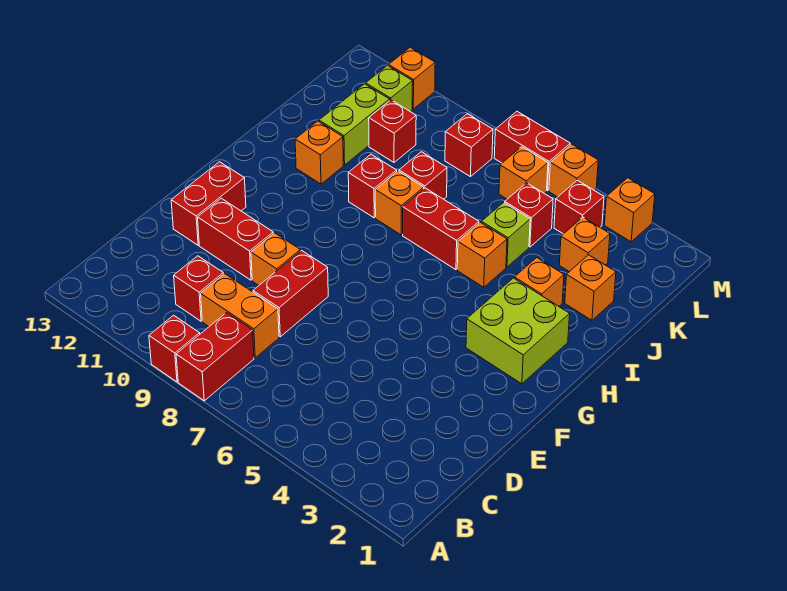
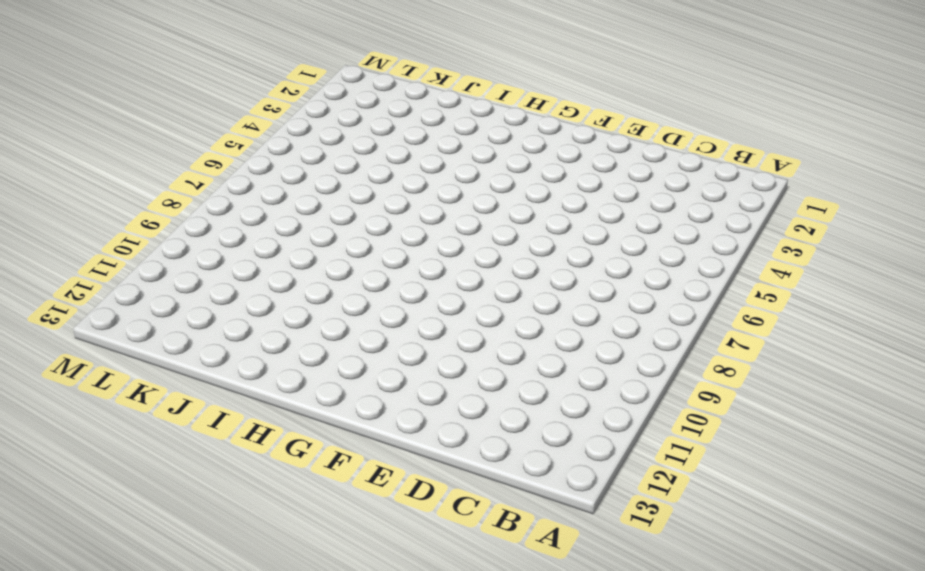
none -> red brick A8:B8 level 1
none -> red brick A9 level 1
none -> orange brick C8:C9 level 1
none -> red brick C10 level 1

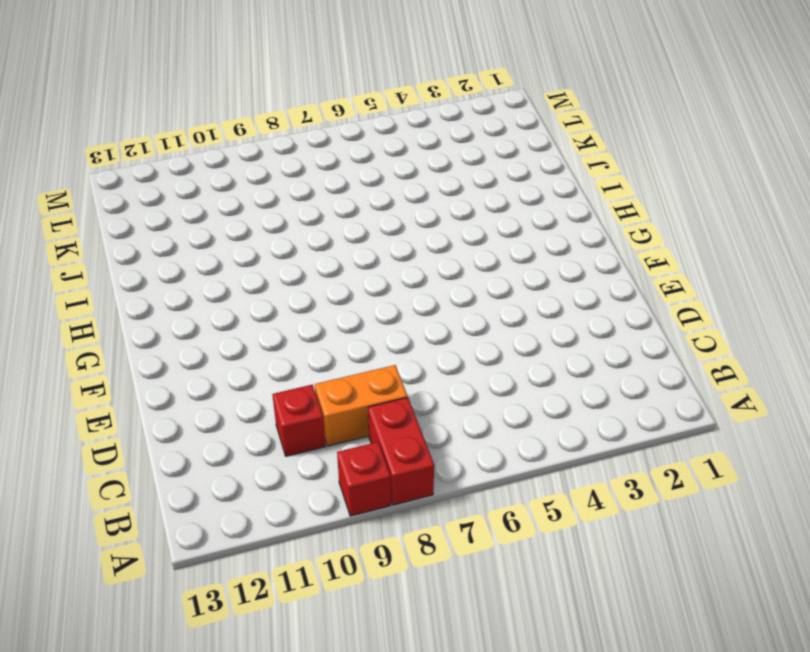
none -> red brick D8:E8 level 1
none -> orange brick E9 level 1
none -> red brick E10:E11 level 1
none -> red brick E12:F12 level 1

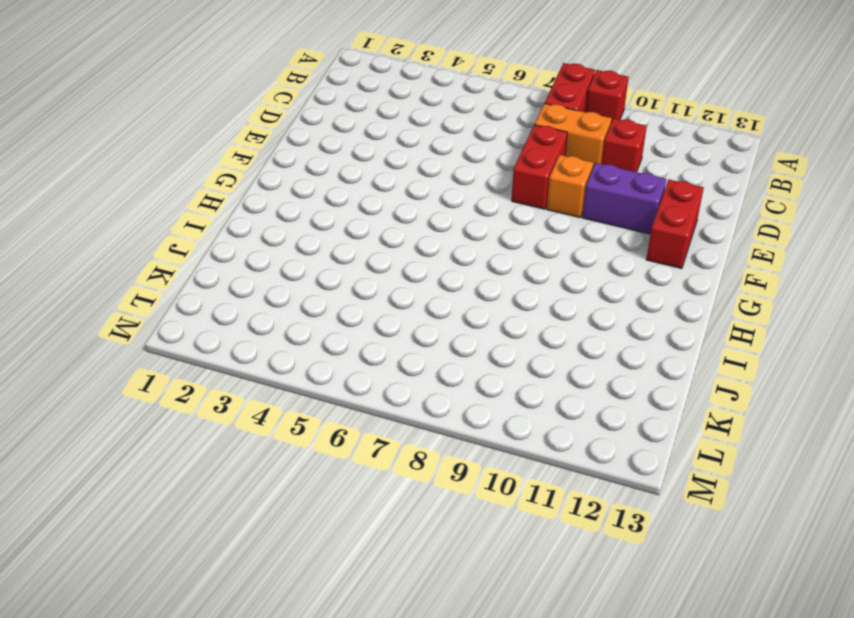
purple brick E10:E11 level 1 -> red brick E10:E11 level 1
none -> lime brick G2:H3 level 1
none -> orange brick I3 level 1
none -> orange brick I5 level 1
none -> red brick I6:I7 level 1

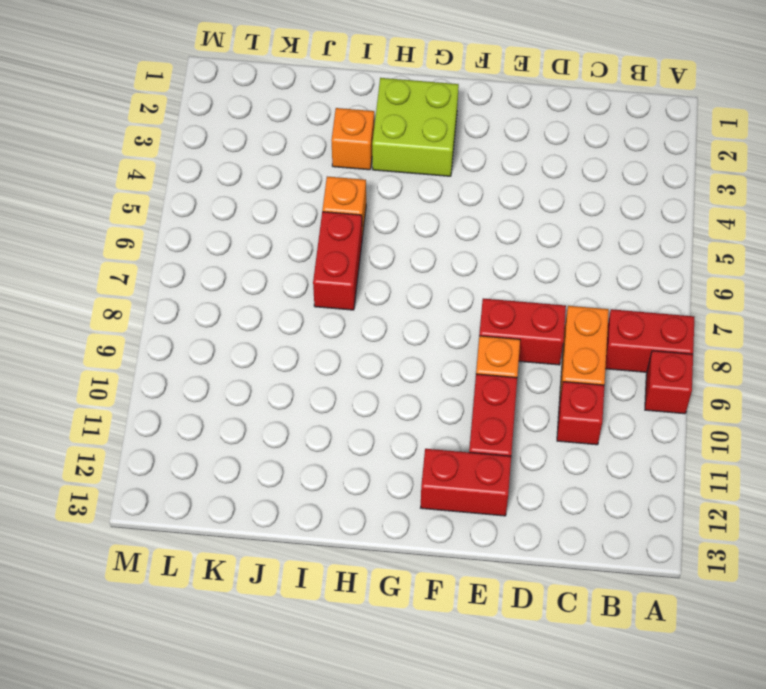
none -> orange brick I8 level 1
none -> red brick I9 level 1
none -> orange brick I11 level 1
none -> orange brick J2 level 1

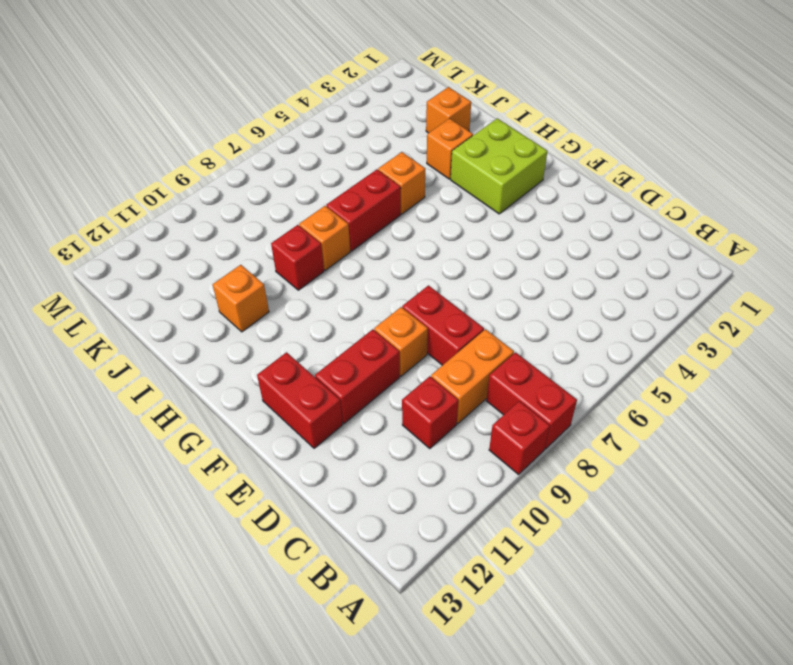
none -> lime brick J5 level 1
none -> red brick J8 level 1
none -> lime brick J11:K11 level 1
none -> orange brick K3 level 1

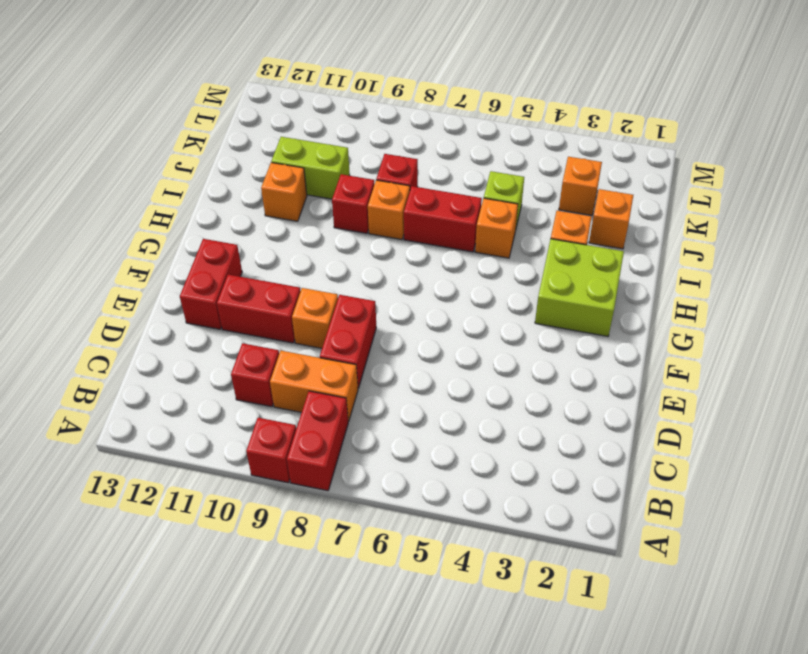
lime brick J10:J11 level 1 -> lime brick J11:K11 level 1
none -> red brick K5 level 1
none -> red brick K10 level 1
none -> red brick L4 level 1
none -> orange brick L6 level 1

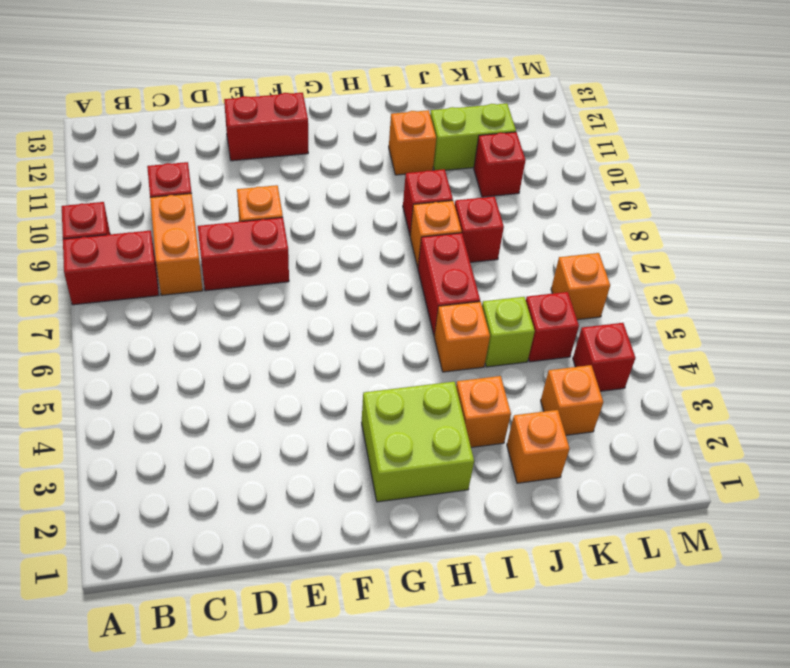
none -> red brick E10:E11 level 1
none -> red brick L8 level 1
none -> lime brick L11 level 1
none -> orange brick M3 level 1

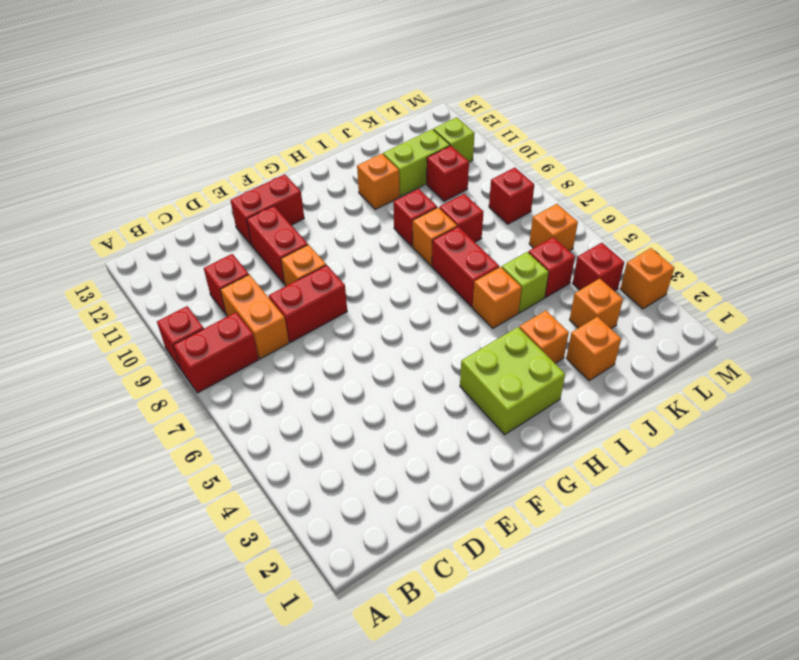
none -> orange brick M5 level 1
none -> red brick M6:M7 level 1
none -> orange brick M11 level 1

